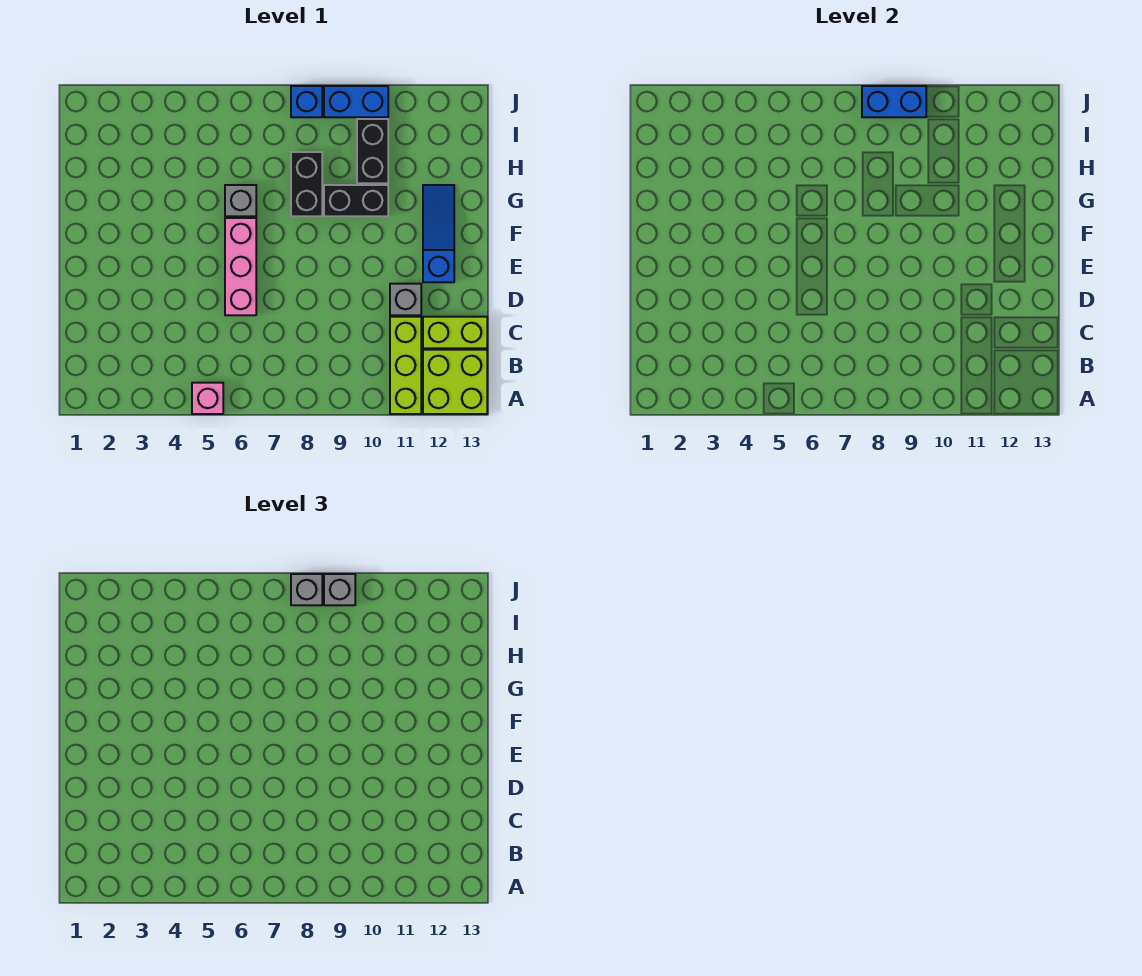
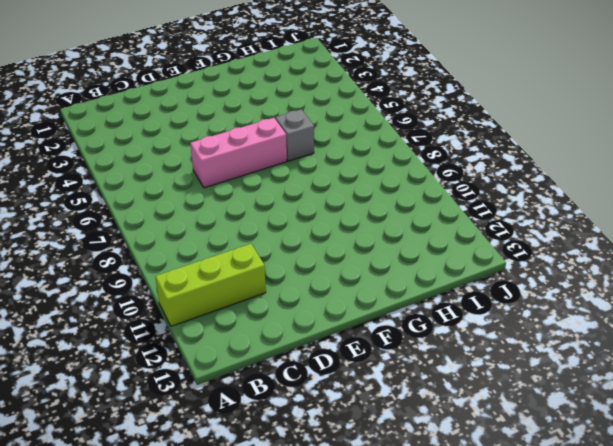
none -> pink brick A5 level 1
none -> lime brick A12:B13 level 1
none -> lime brick C12:C13 level 1

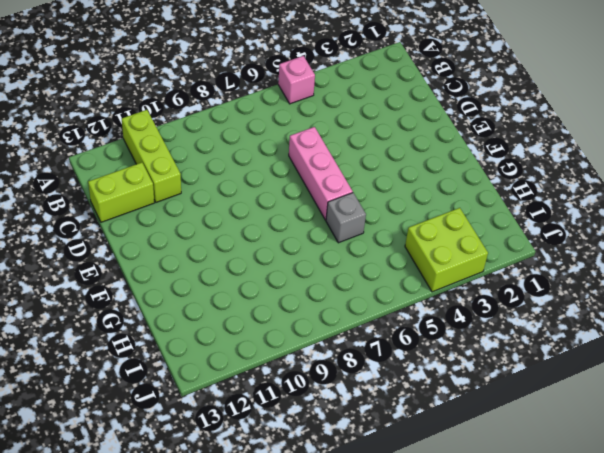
lime brick I3:J4 level 1 -> lime brick A12:B13 level 1
none -> grey brick D11 level 1
none -> blue slope E12:G12 level 1 top E
none -> black brick G8:H8 level 1

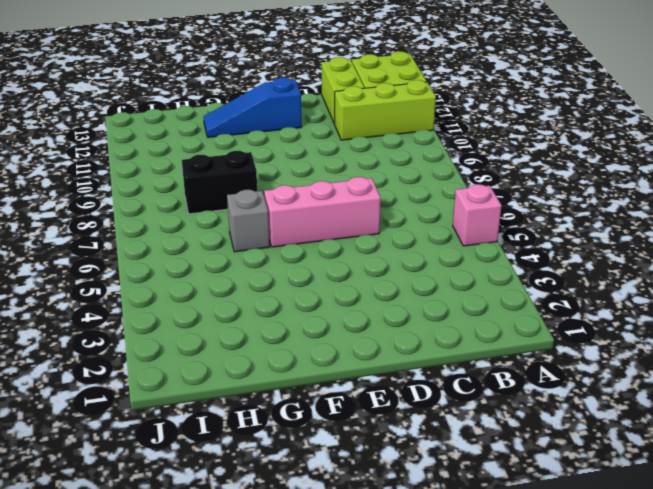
none -> grey brick D11 level 1
none -> black brick G9:G10 level 1
none -> black brick H10:I10 level 1

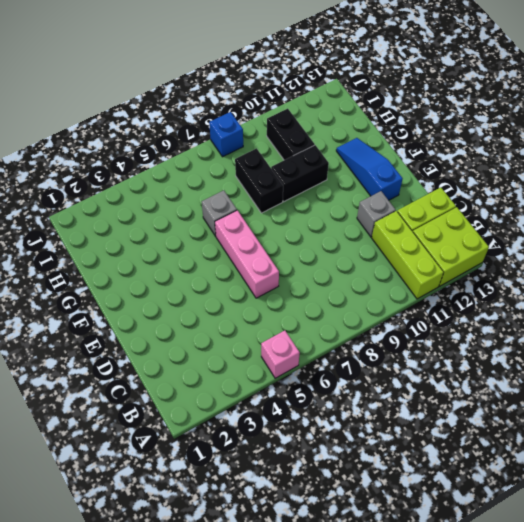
none -> blue brick J9:J10 level 1
none -> blue brick J8:J9 level 2
none -> grey brick J8 level 3

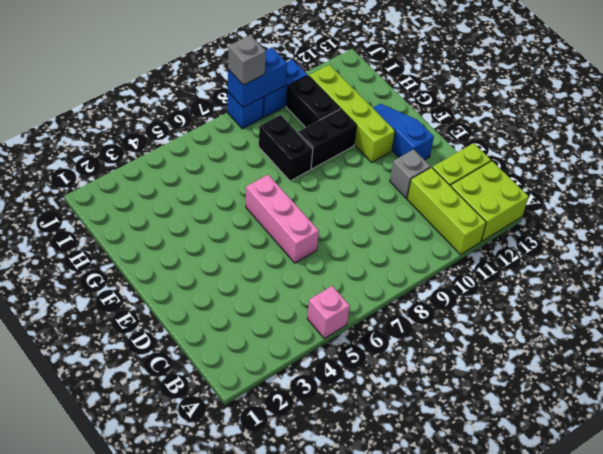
lime brick F11:I11 level 1 -> none
none -> grey brick G6 level 1
none -> grey brick J9 level 3

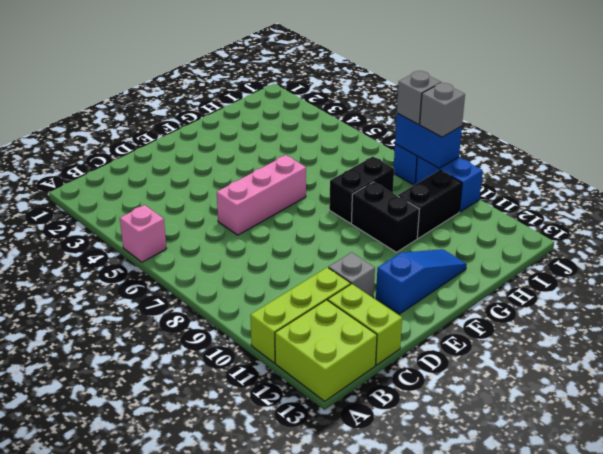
none -> grey brick G6 level 1

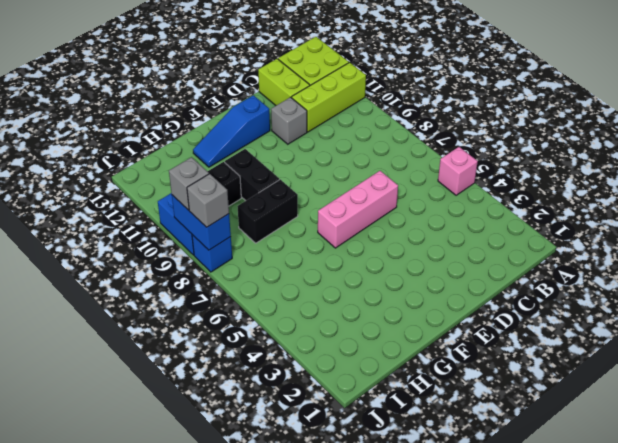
none -> grey brick G6 level 1

